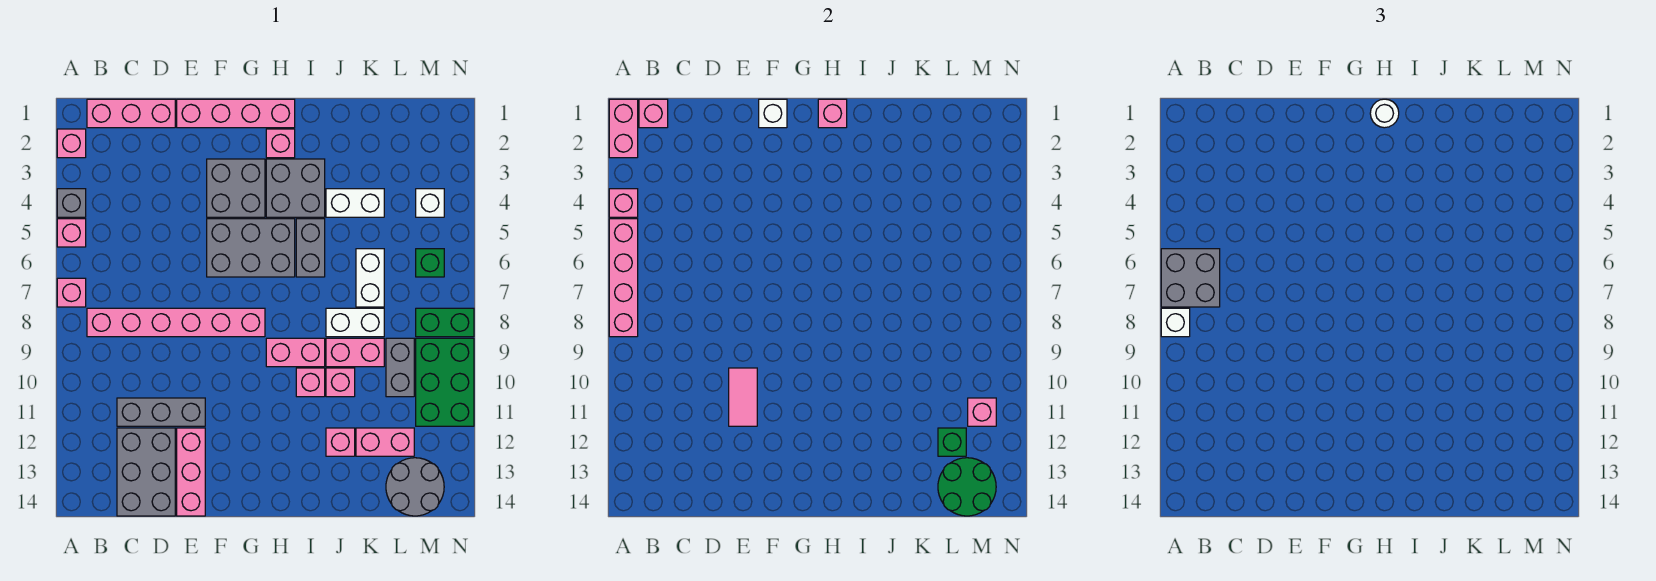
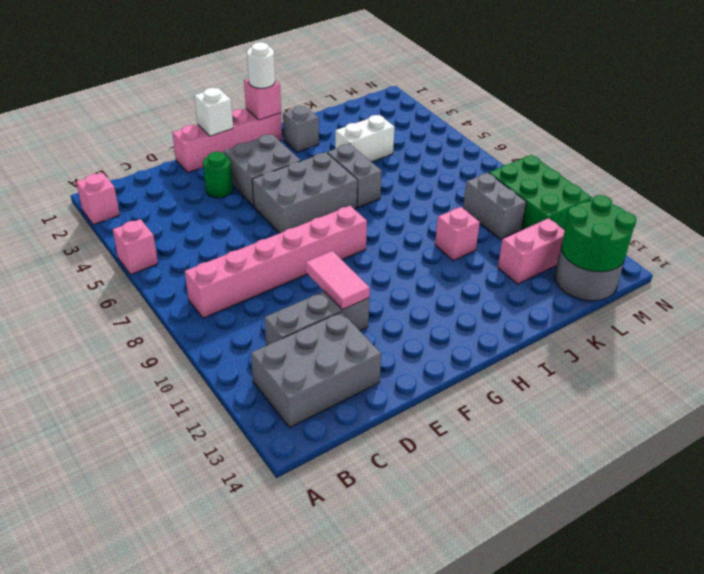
grey brick B12:D13 level 1 -> grey brick C12:D14 level 1
green round brick E3 level 1 -> none
grey brick I2 level 1 -> grey brick A4 level 1
none -> pink brick A7 level 1
none -> pink brick B1:D1 level 1
none -> pink brick E12:E14 level 1
none -> pink brick H2 level 1

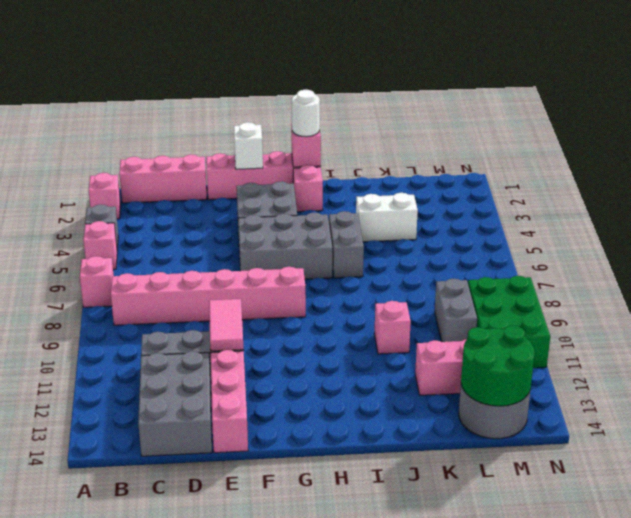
none -> grey brick H3:I4 level 1
none -> pink brick H9:I9 level 1
none -> pink brick I10 level 1
none -> white brick J8:K8 level 1

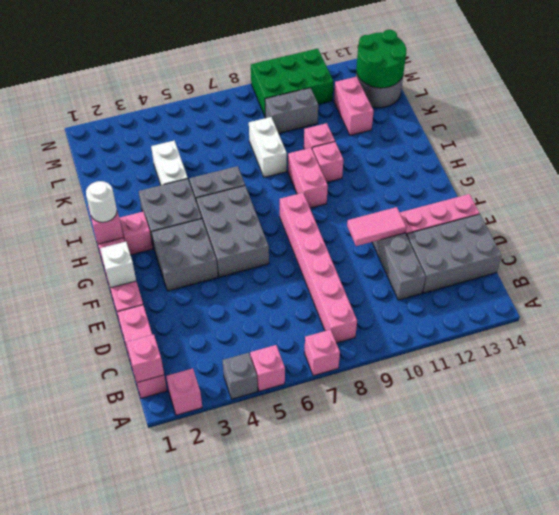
none -> pink brick J9:K9 level 1
none -> pink brick J12 level 1
none -> white brick K6:K7 level 1
none -> white brick M4 level 1

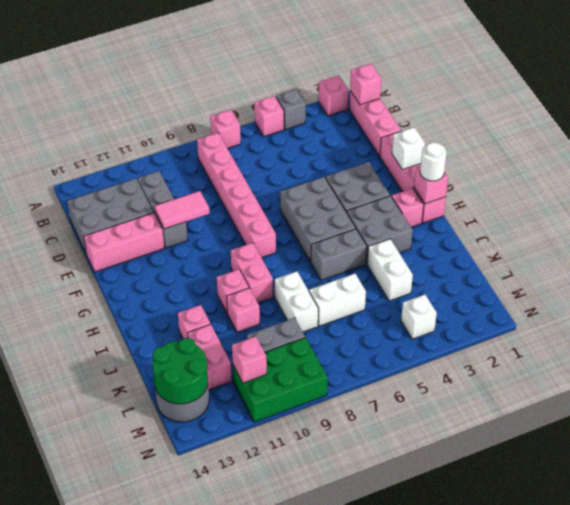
none -> pink brick J9:K9 level 1
none -> green brick M6 level 1
none -> green brick M8:N8 level 1
none -> pink brick A1:A2 level 2

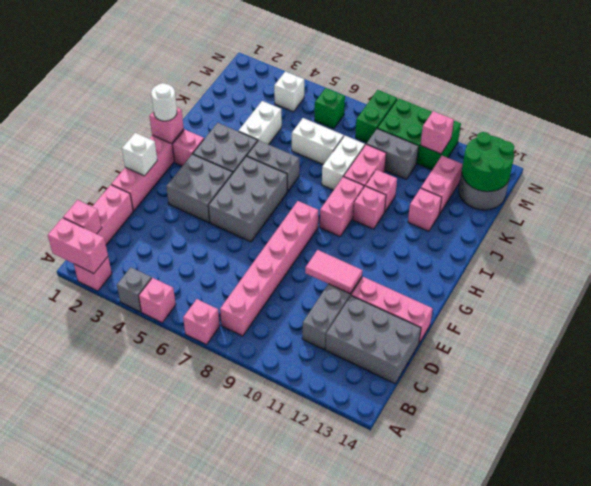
none -> pink brick A4 level 2
none -> pink brick A5:A8 level 2
none -> green brick L12 level 2
none -> grey brick A6:B7 level 3

